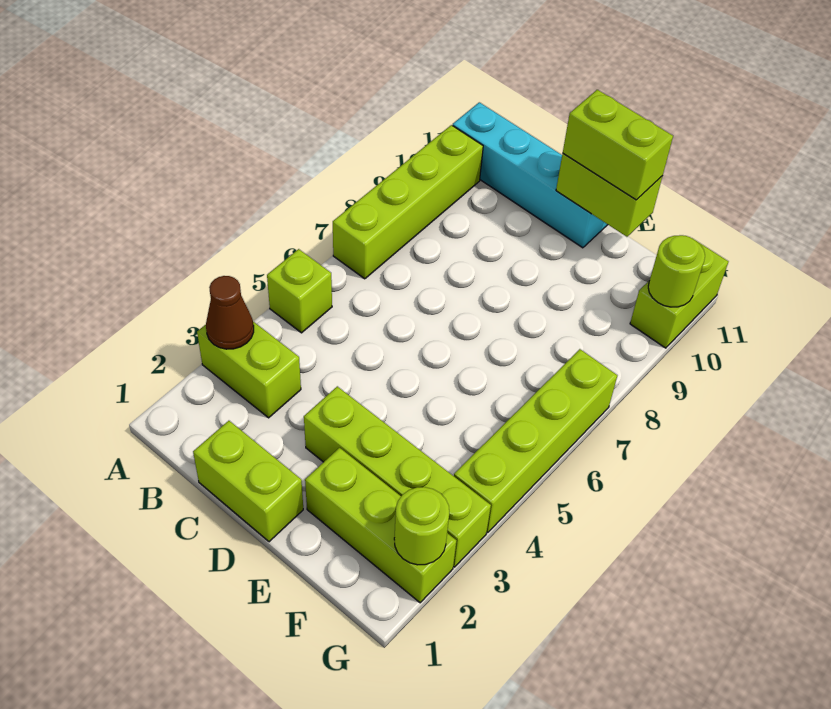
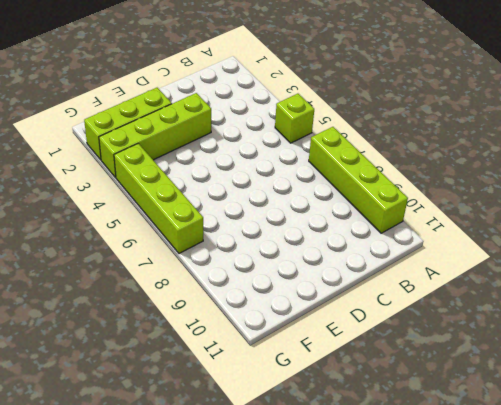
none -> lime brick A3:B3 level 1
none -> cyan brick A11:D11 level 1
none -> lime brick C1:D1 level 1

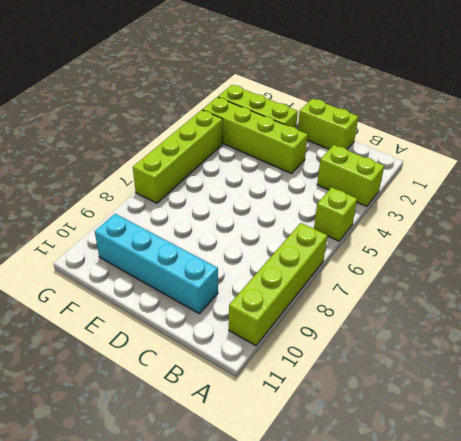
cyan brick C10:F10 level 1 -> cyan brick A11:D11 level 1
none -> lime brick G10:G11 level 1
none -> brown cone A3 level 2
none -> lime brick D11:E11 level 2

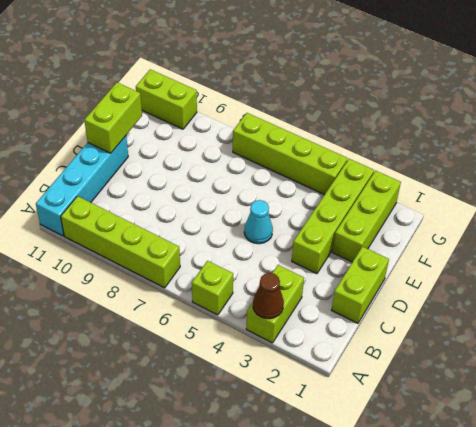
cyan cone D5 level 1 -> none
none -> lime round brick G2 level 2
none -> lime round brick G10 level 2
none -> lime brick D11:E11 level 3

